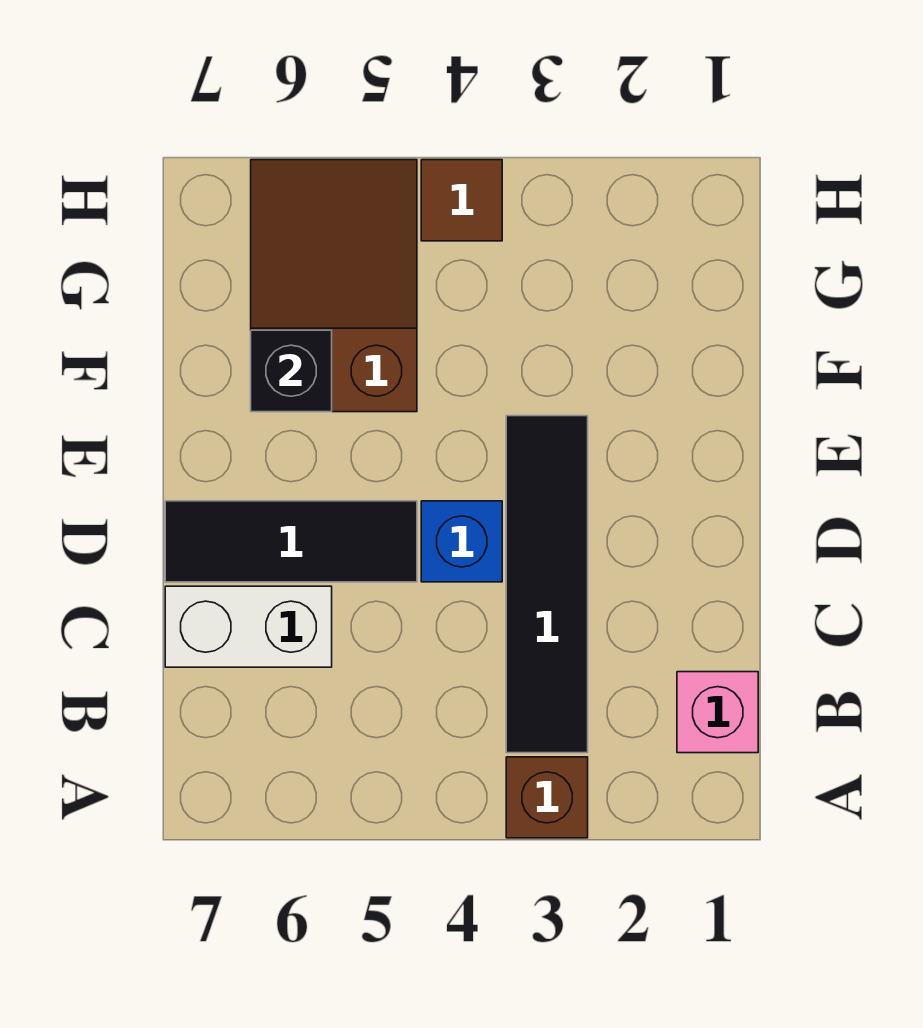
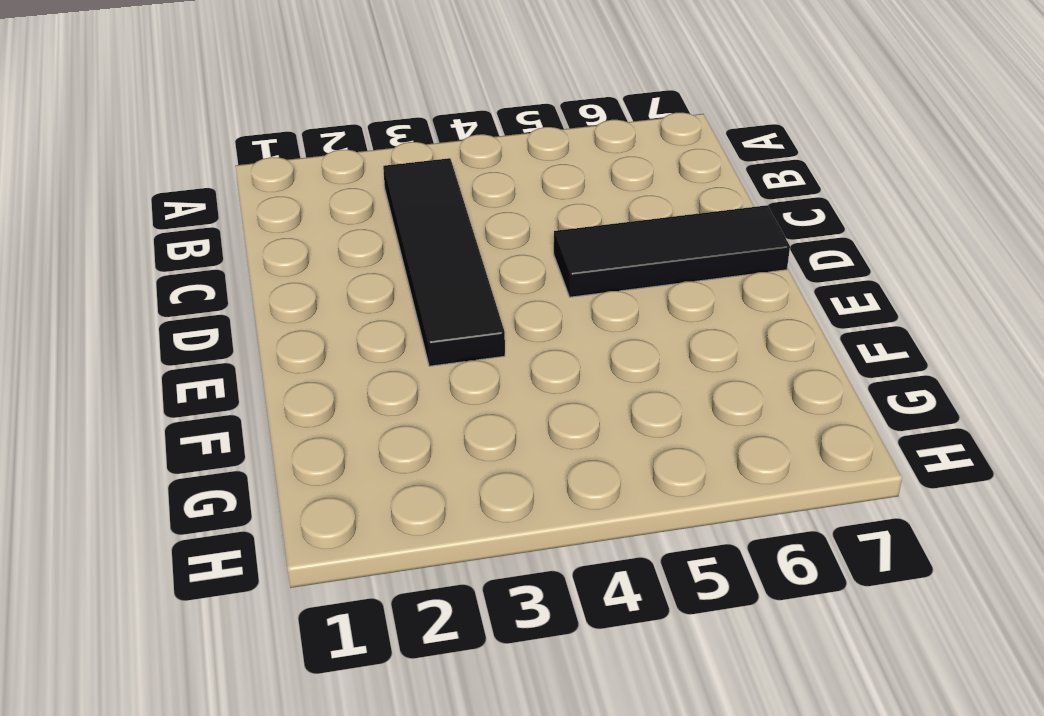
none -> brown brick A3 level 1
none -> pink brick B1 level 1

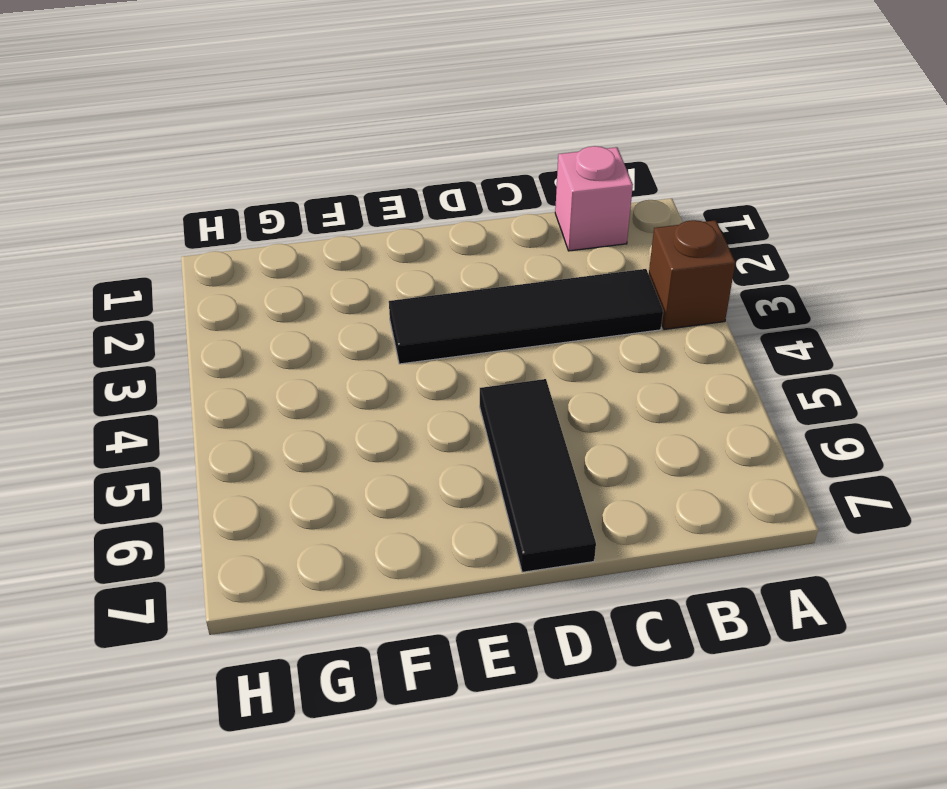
none -> white brick C6:C7 level 1
none -> blue brick D4 level 1

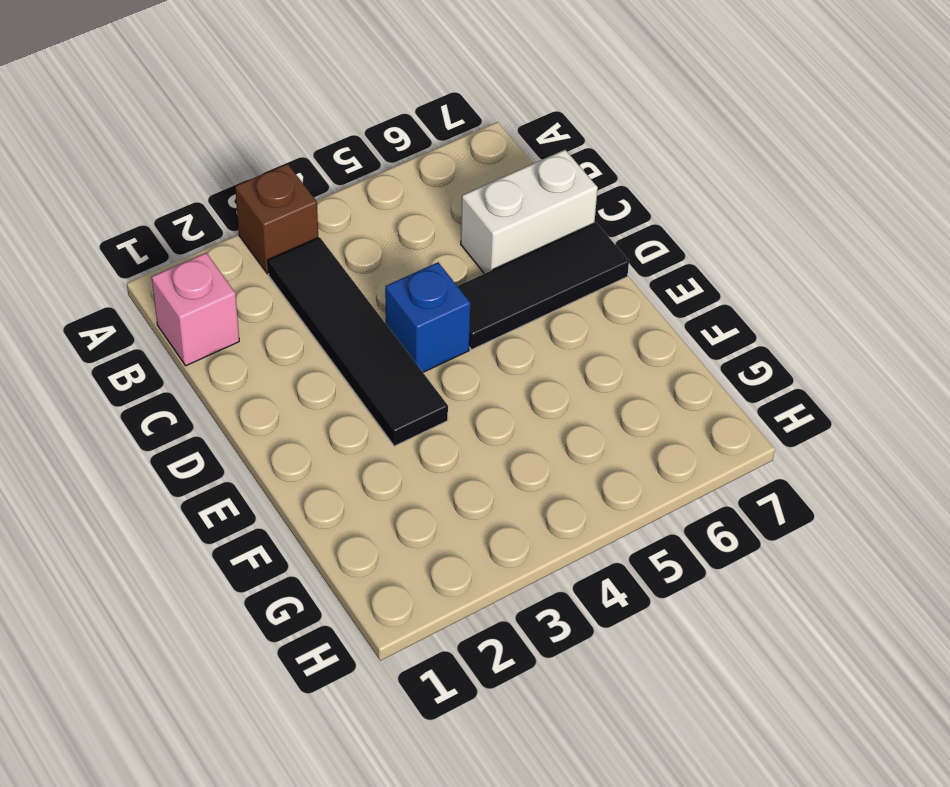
none -> brown slope F5:H6 level 1 top F
none -> brown tile H4 level 1

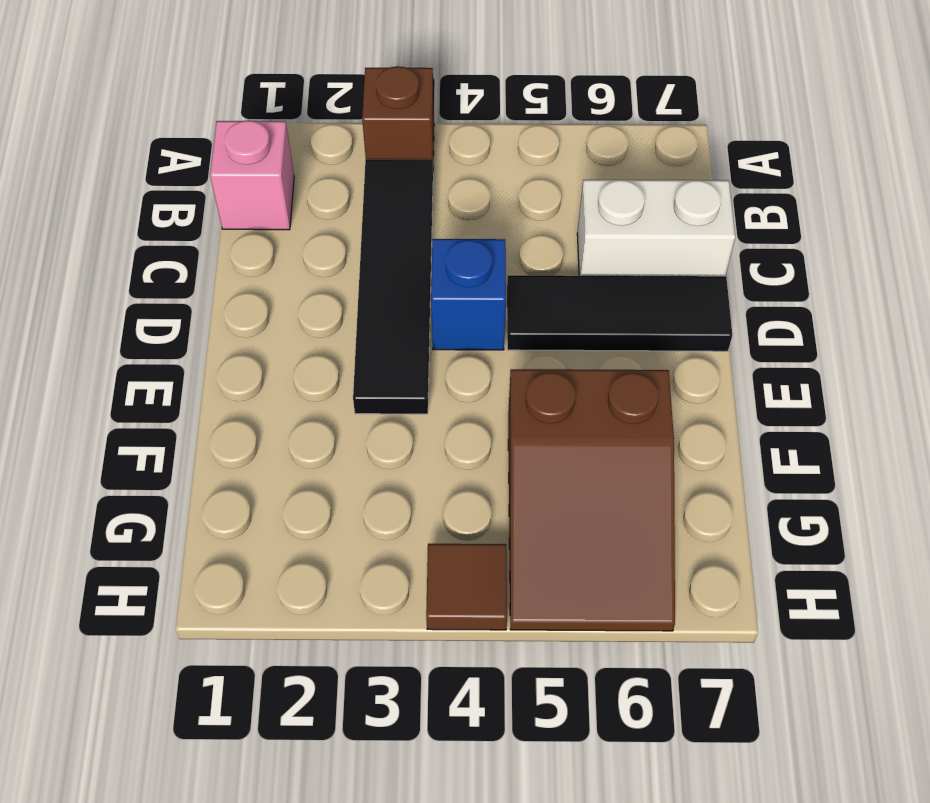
none -> black brick F6 level 2

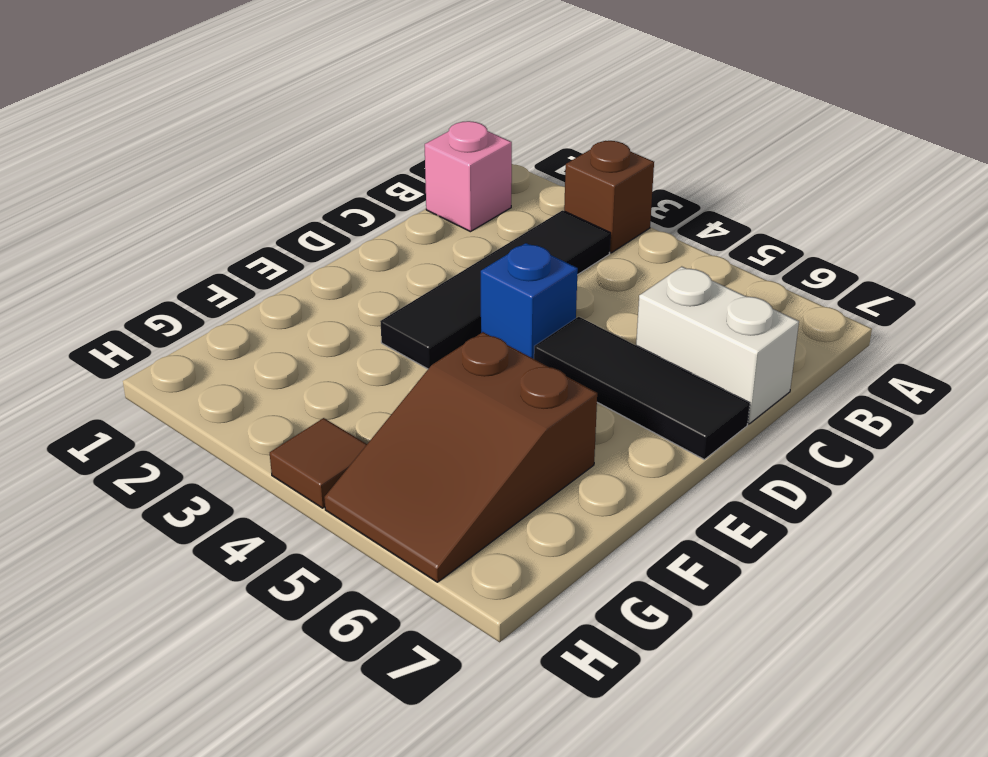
none -> black brick F6 level 2

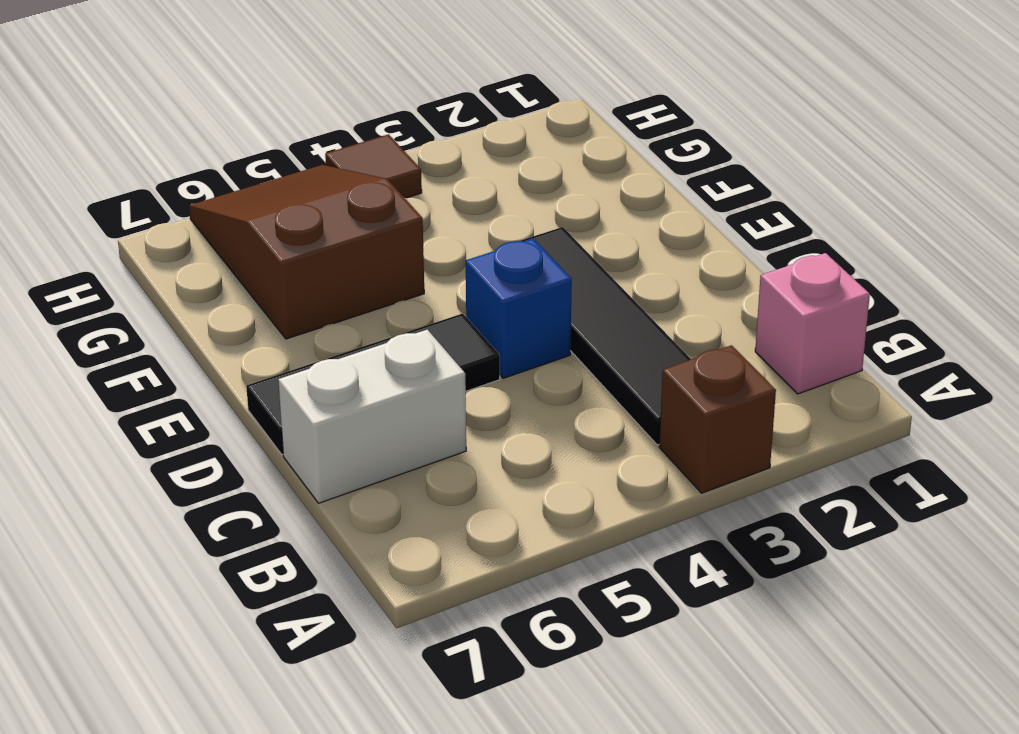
none -> black brick F6 level 2

